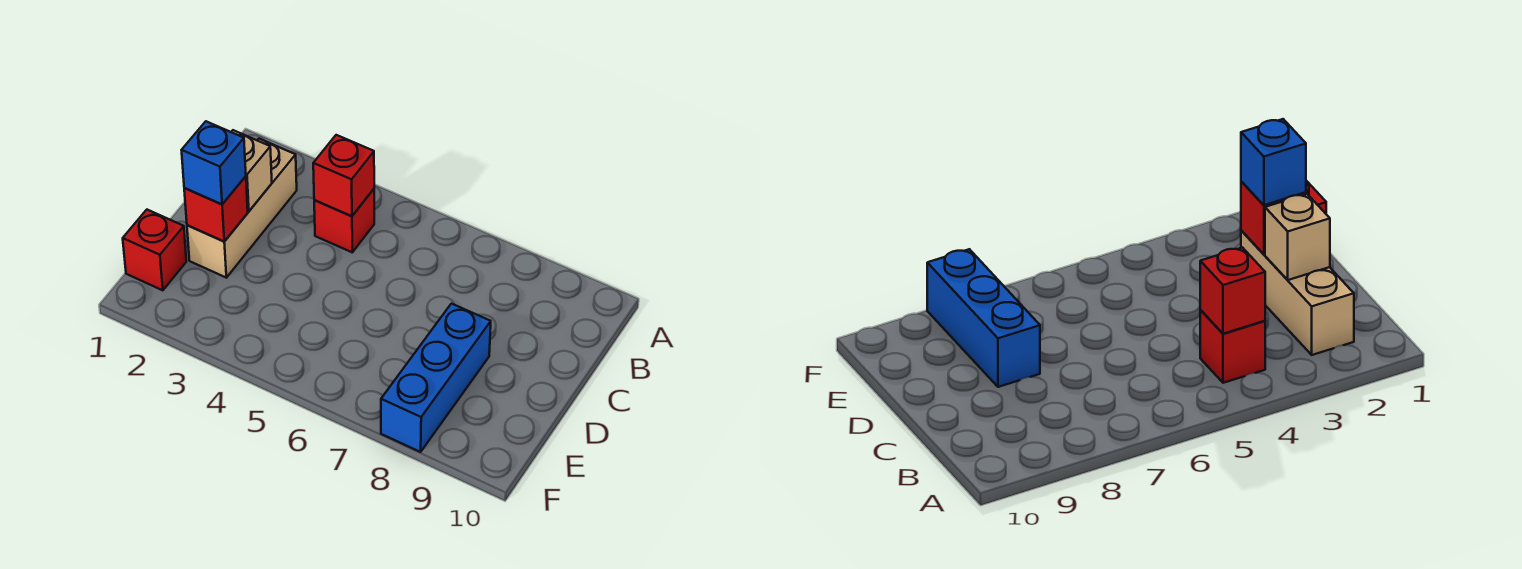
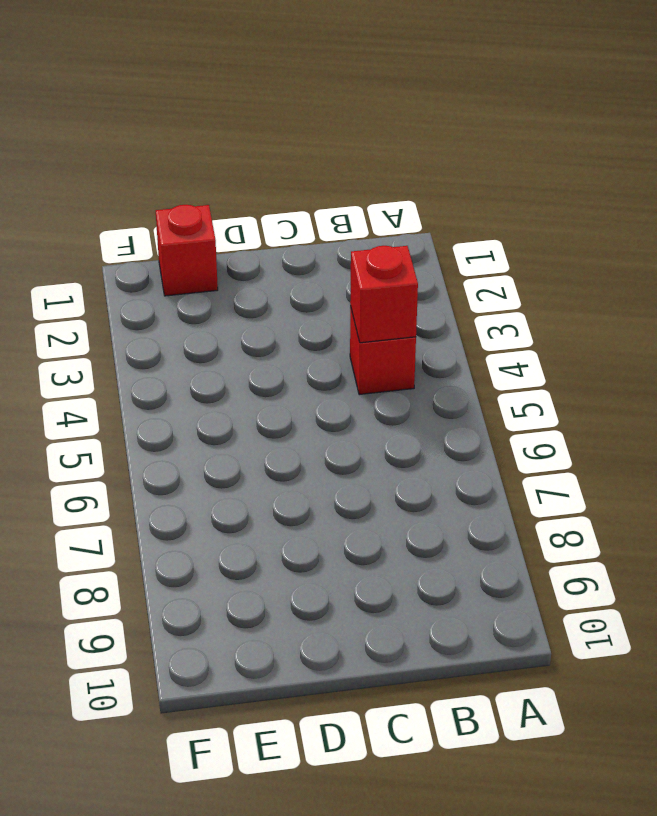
none -> tan brick B2:D2 level 1
none -> blue brick D8:F8 level 1

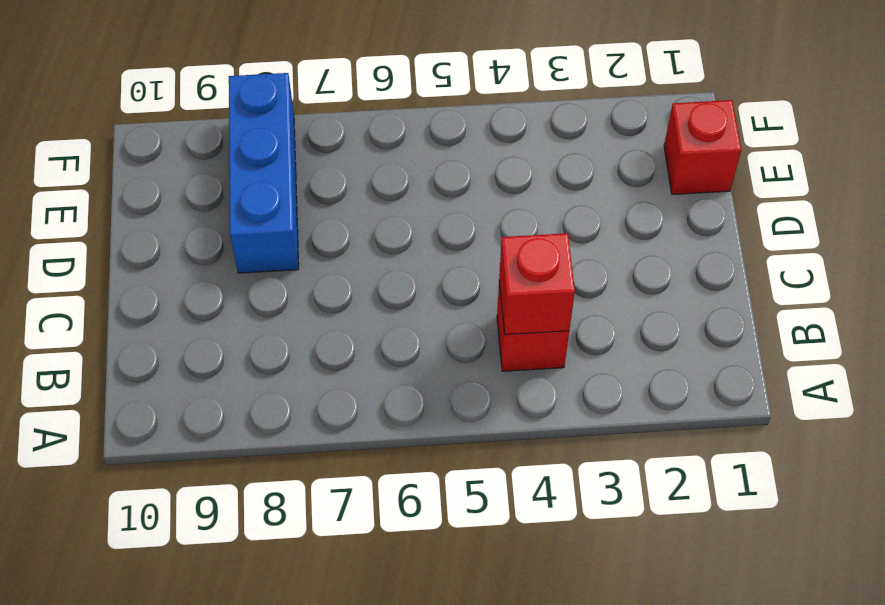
none -> tan brick B2:D2 level 1
none -> tan brick C2 level 2

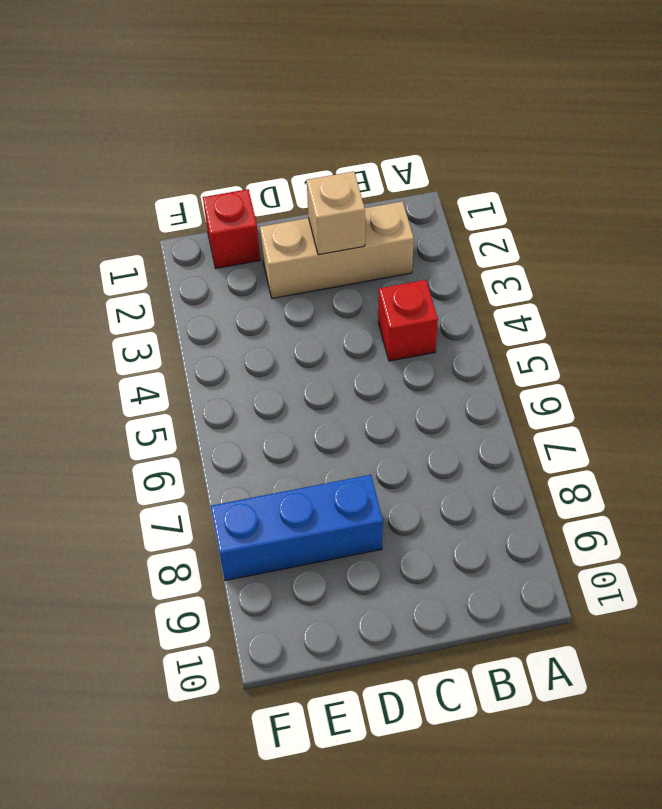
none -> red brick B4 level 2
none -> red brick D2 level 2

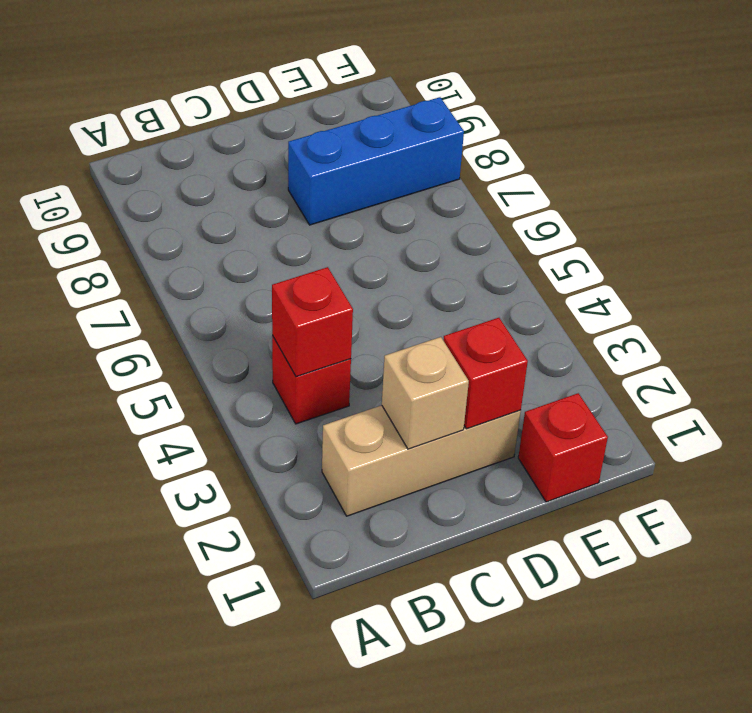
none -> blue brick D2 level 3

